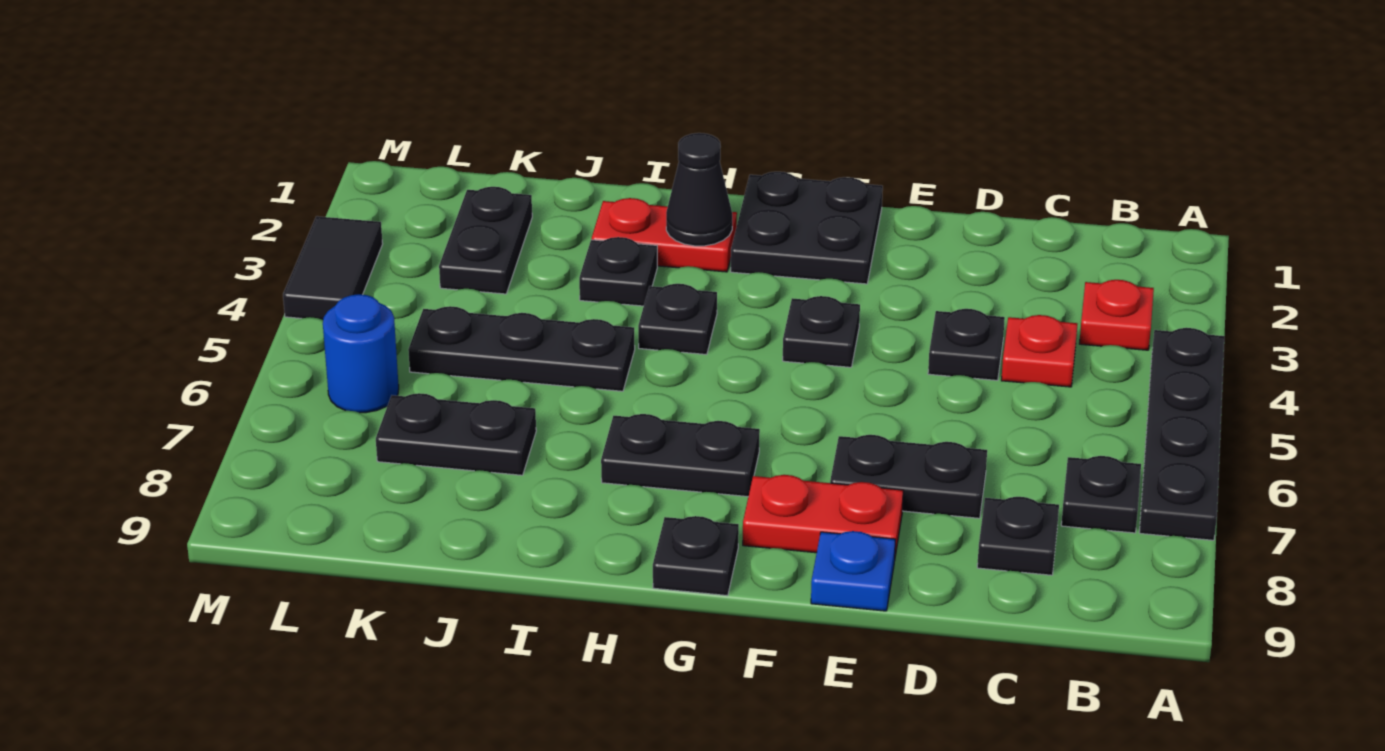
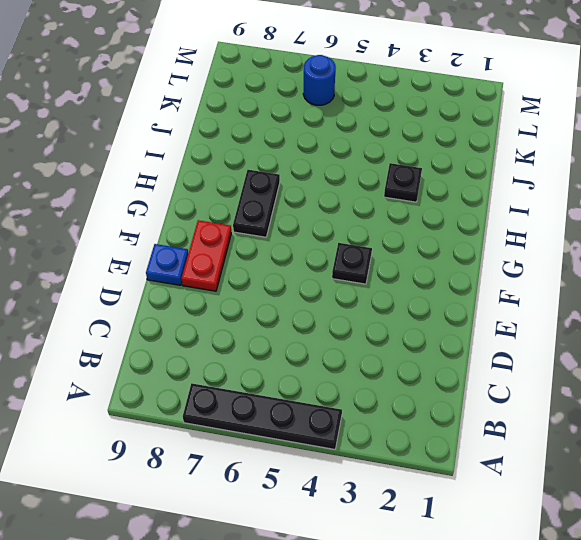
none -> red plate B3 level 1
none -> black plate B7 level 1
none -> red plate C4 level 1

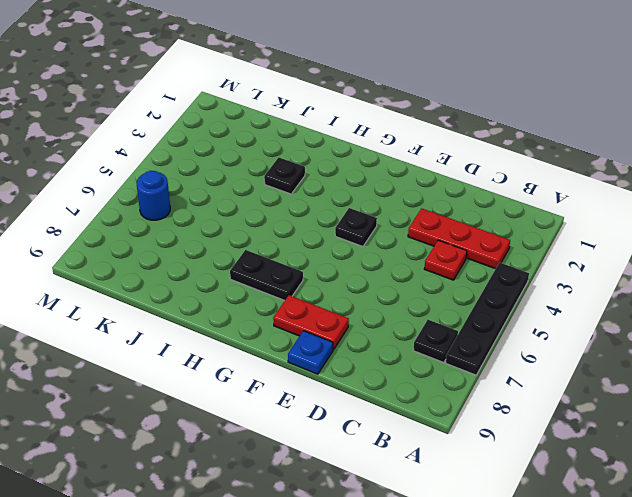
red plate B3:D3 level 1 -> red plate B3 level 1
none -> black plate C8 level 1
none -> black plate D4 level 1
none -> black plate D7:E7 level 1

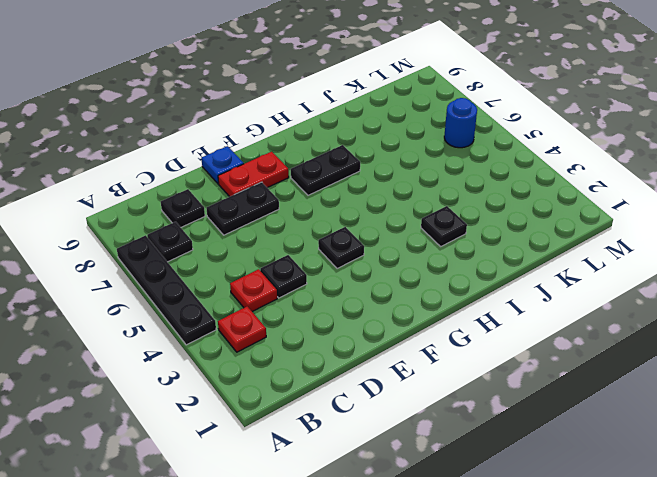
none -> black plate F1:G2 level 1
none -> black plate G9 level 1
none -> red plate H2:I2 level 1

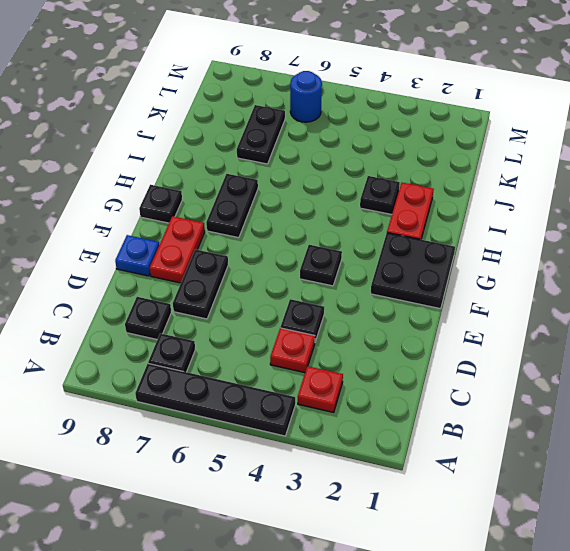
none -> black plate H4 level 1
none -> black plate I5:K5 level 1
none -> black plate K2:K3 level 1

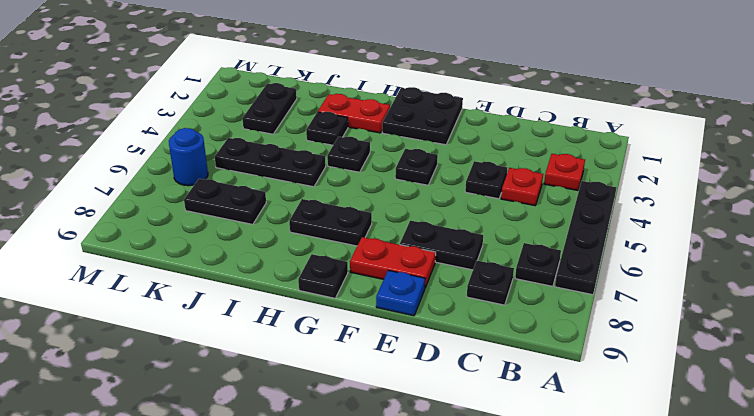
none -> black tile M3:M4 level 1
none -> black cone H2 level 2

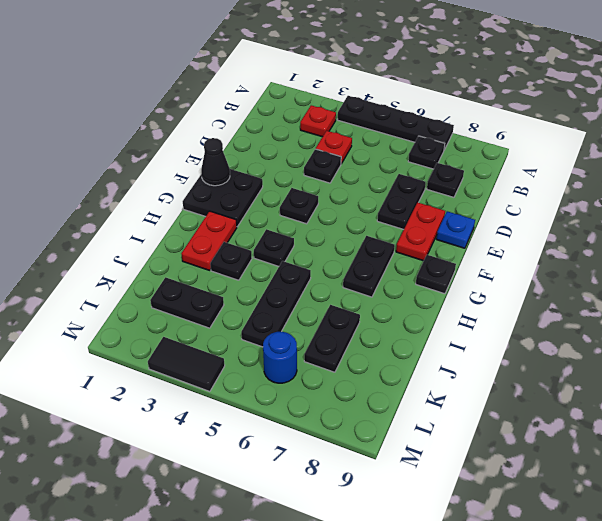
black cone F1 level 2 -> black cone H2 level 2

